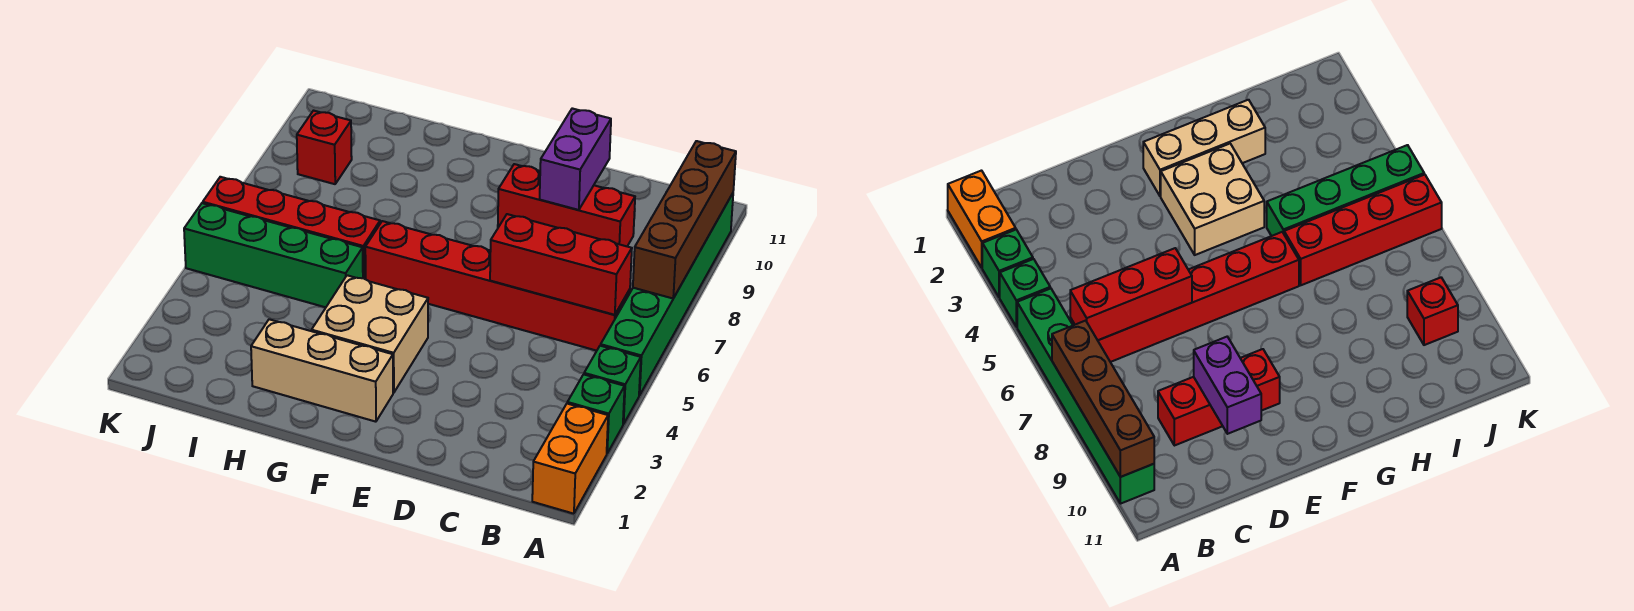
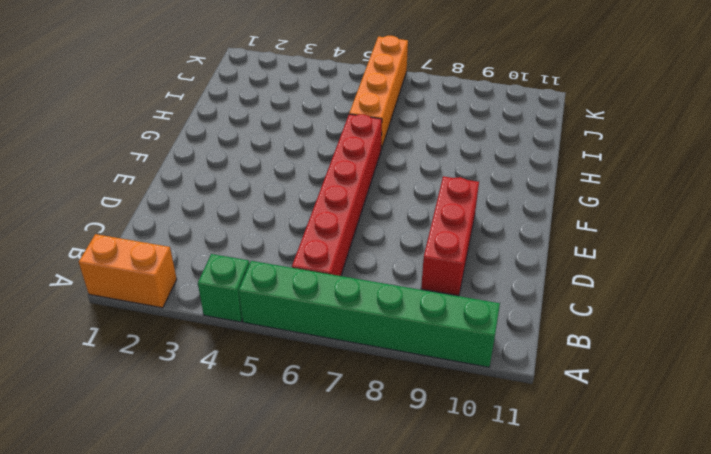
orange brick H6:K6 level 1 -> red brick H6:K6 level 1
none -> green brick A3 level 1
none -> tan brick F2:H2 level 1
none -> tan brick F3:G4 level 1

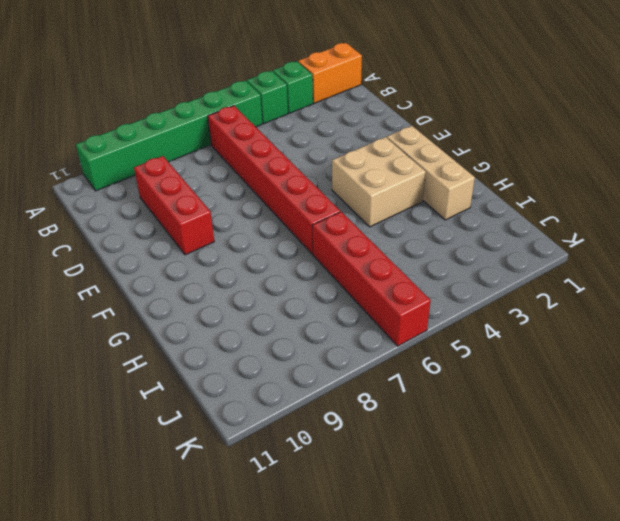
none -> green brick H5:K5 level 1
none -> red brick J9 level 1
none -> brown brick A7:A10 level 2

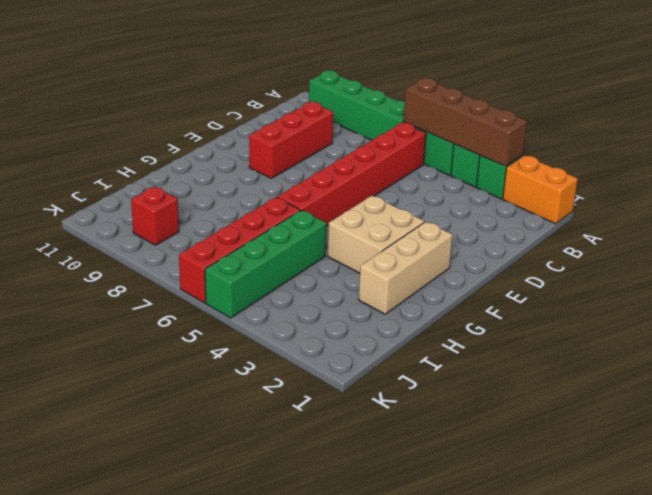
brown brick A3:A6 level 2 -> brown brick A7:A10 level 2
none -> red brick B6:D6 level 2
none -> purple brick D9:D10 level 2

